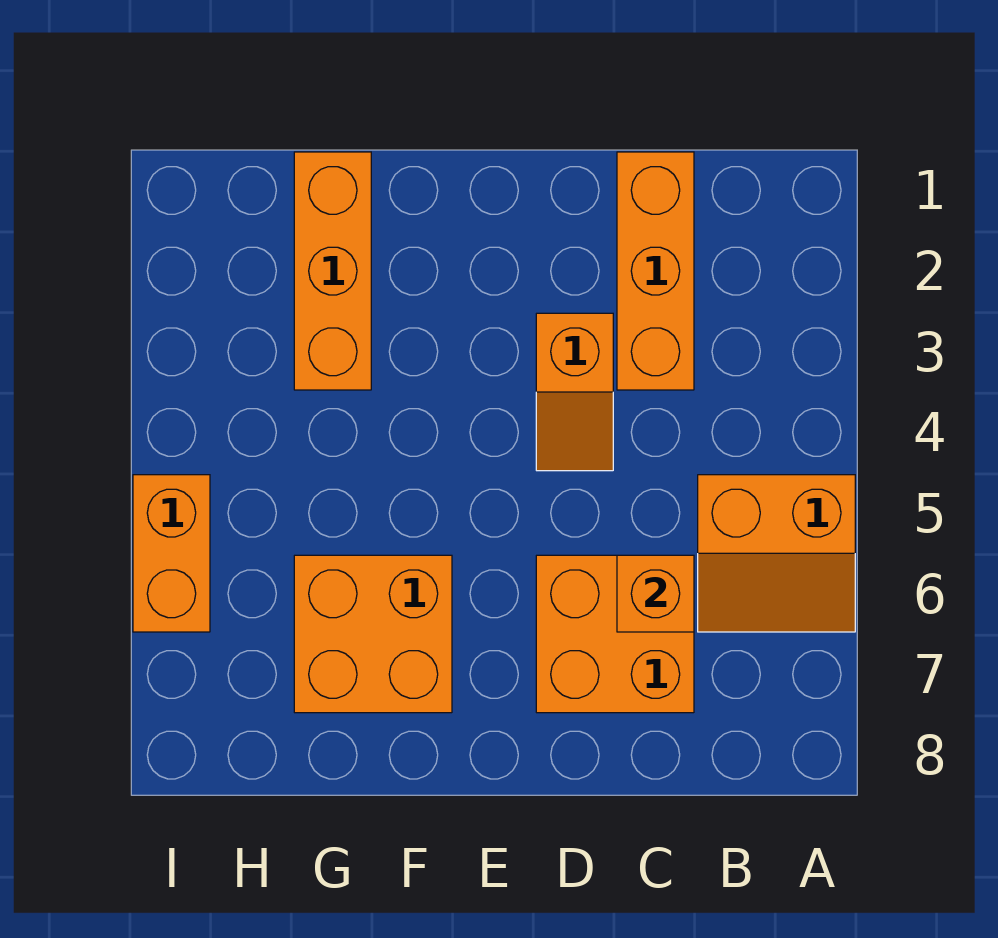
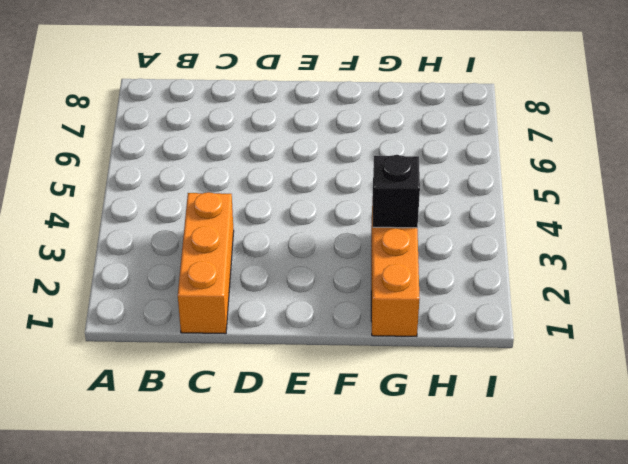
black brick G3 level 2 -> none
none -> orange slope A5:B6 level 1 top 5
none -> orange brick C6:D7 level 1

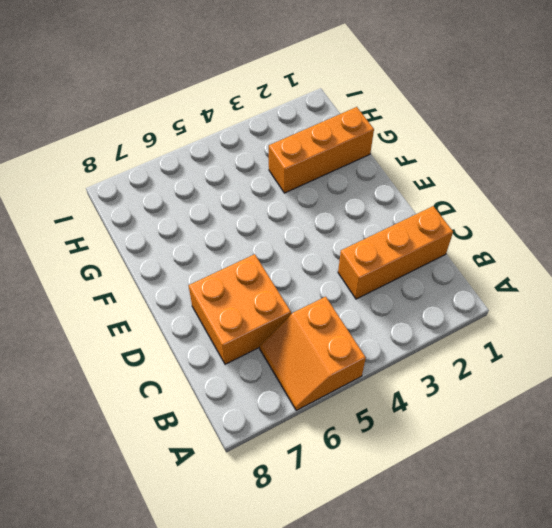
none -> orange slope D3:D4 level 1 top 3
none -> orange brick F6:G7 level 1

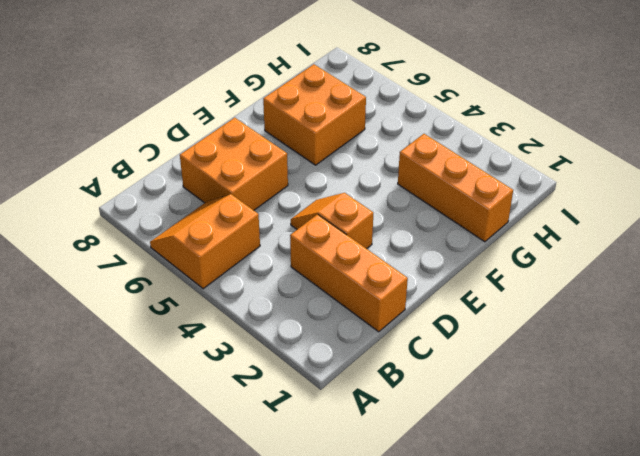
none -> orange brick I5:I6 level 1
none -> orange brick C6 level 2

